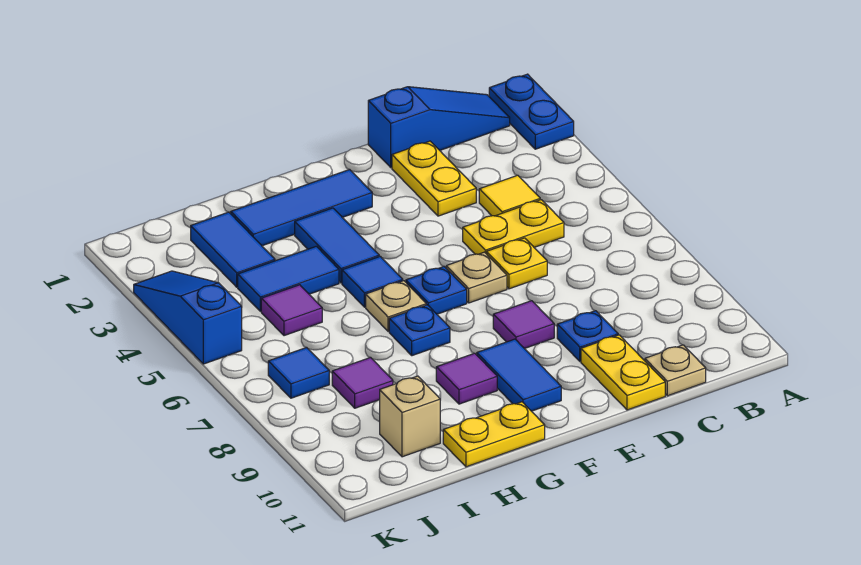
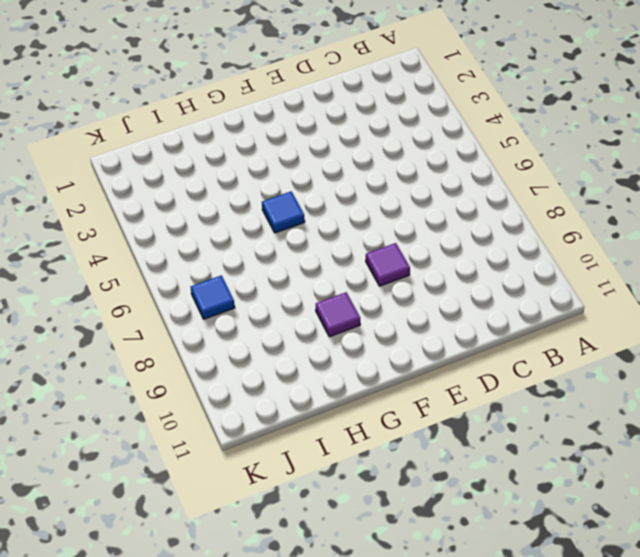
none -> blue plate A1:A2 level 1
none -> blue slope B1:D1 level 1 top D
none -> yellow tile C4 level 1

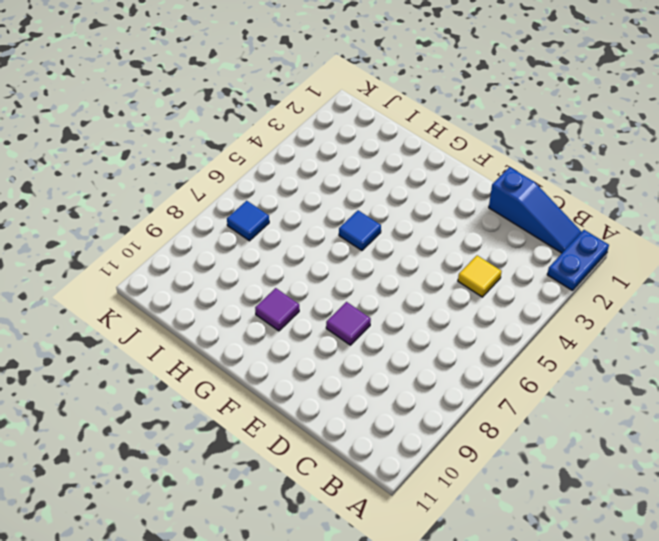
none -> yellow plate C5:D5 level 1
none -> tan plate C11 level 1
none -> yellow plate D2:D3 level 1

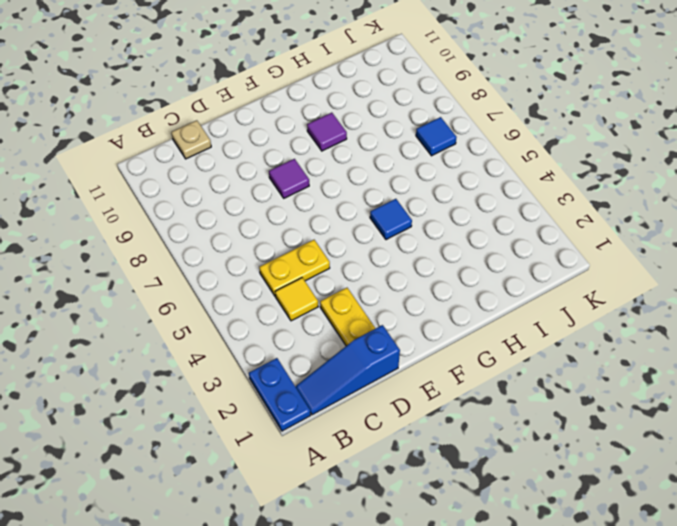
none -> yellow plate D6 level 1
none -> blue plate D9 level 1
none -> yellow plate D10:D11 level 1

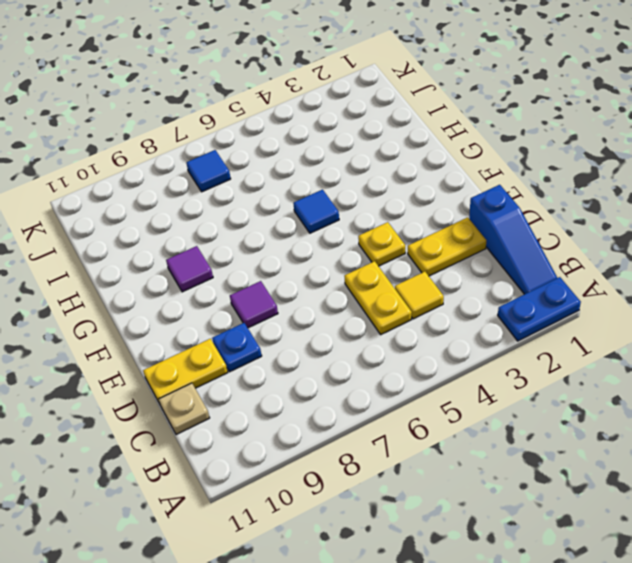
yellow plate E4 level 1 -> yellow plate D6 level 1
none -> tan plate E6 level 1
none -> blue tile F2:H2 level 1
none -> blue plate F6 level 1

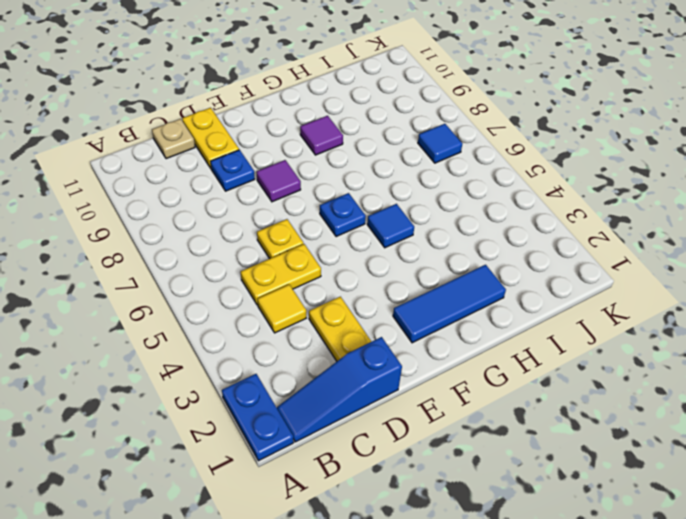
none -> tan plate E6 level 1
none -> blue tile F9:F10 level 1
none -> blue tile G3:G4 level 1

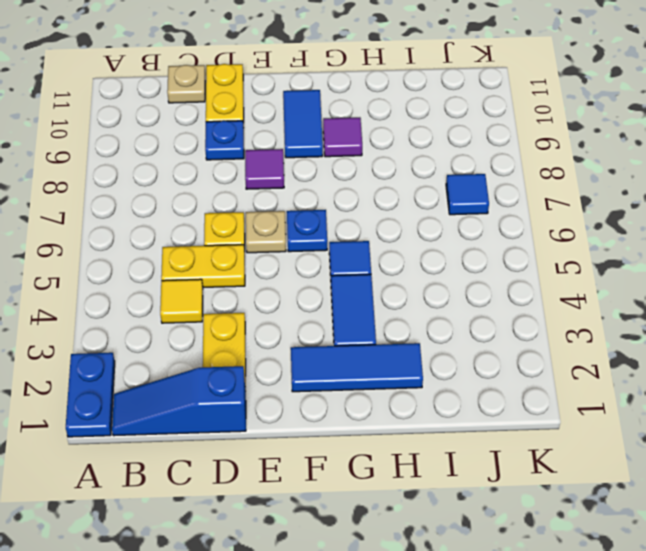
none -> tan plate G6 level 1
none -> blue plate G7 level 1
none -> yellow plate G11:H11 level 1

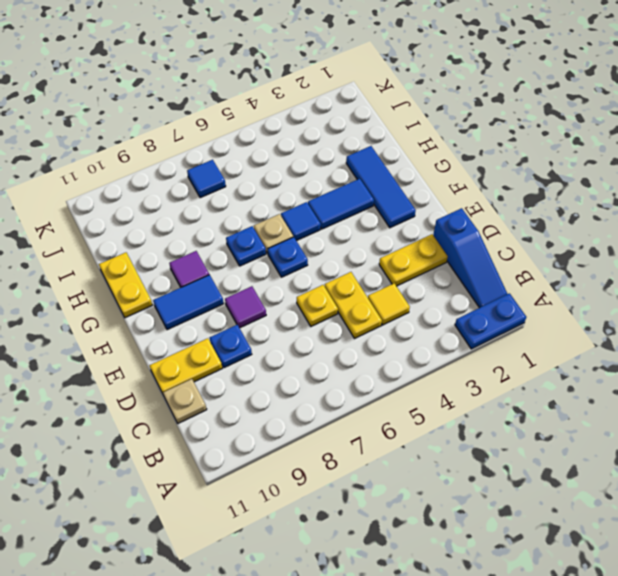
none -> tan plate E6 level 1
none -> blue tile H4:I4 level 1
none -> blue tile I2:I3 level 1

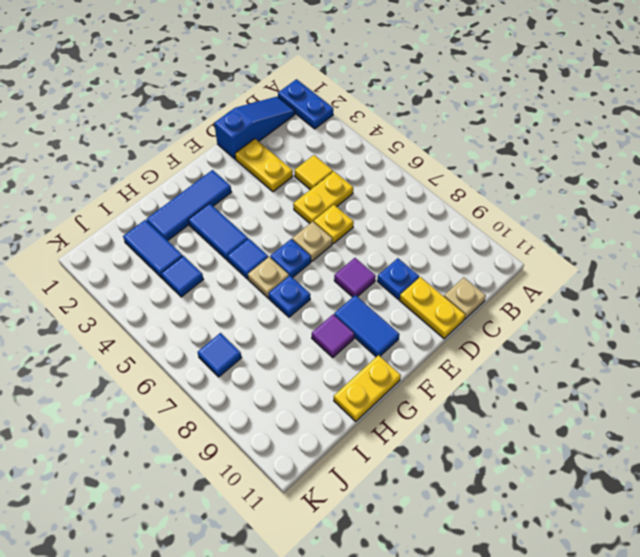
blue tile I4 level 1 -> blue tile H4:I4 level 1
none -> purple tile I5 level 1
none -> purple tile I8 level 1
none -> tan brick I10 level 1

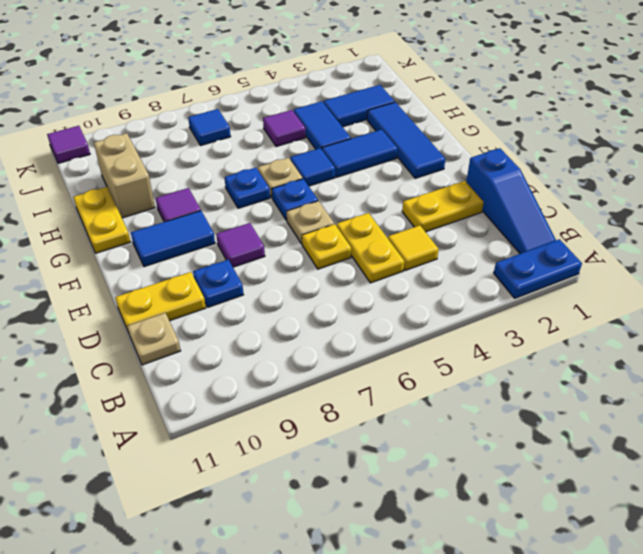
tan brick H10:I10 level 1 -> tan brick I10 level 1
purple tile K11 level 1 -> purple tile I8 level 1
none -> blue slope K3:K5 level 1 top 5

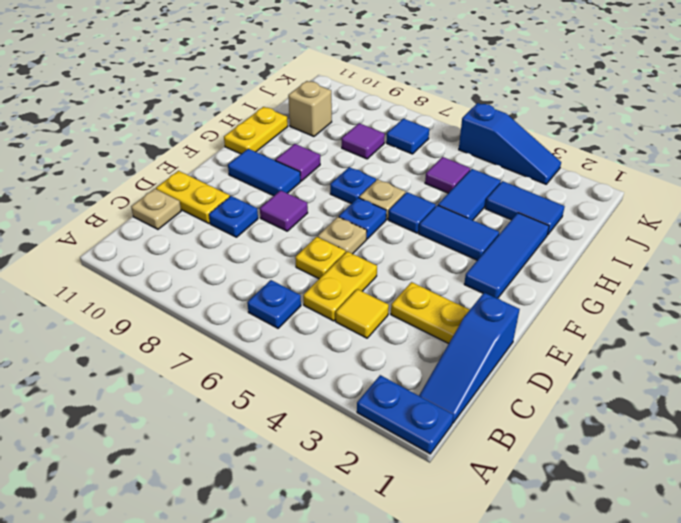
blue plate B6 level 1 -> none

